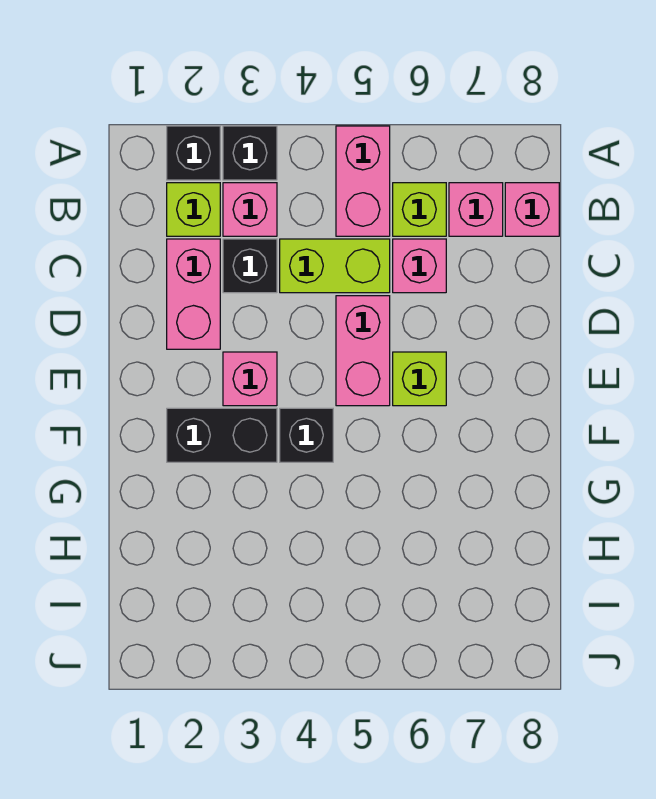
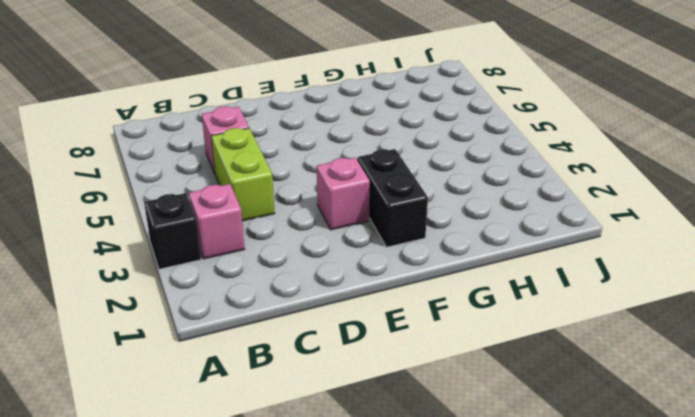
none -> black brick A2 level 1
none -> pink brick A5:B5 level 1
none -> lime brick B2 level 1

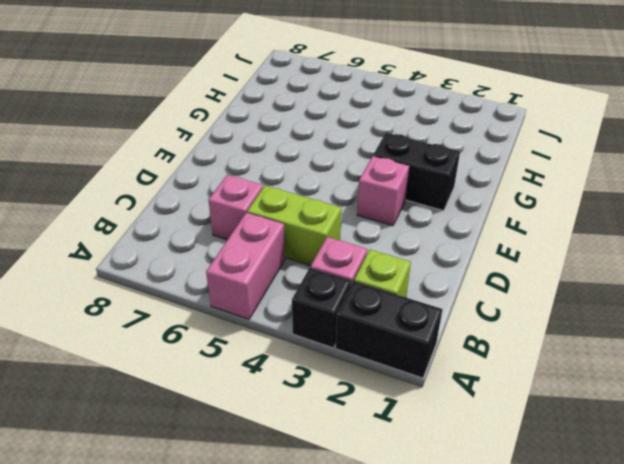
black brick A1:A2 level 1 -> black brick A2 level 1
none -> lime brick B6 level 1
none -> pink brick B7 level 1
none -> pink brick B8 level 1

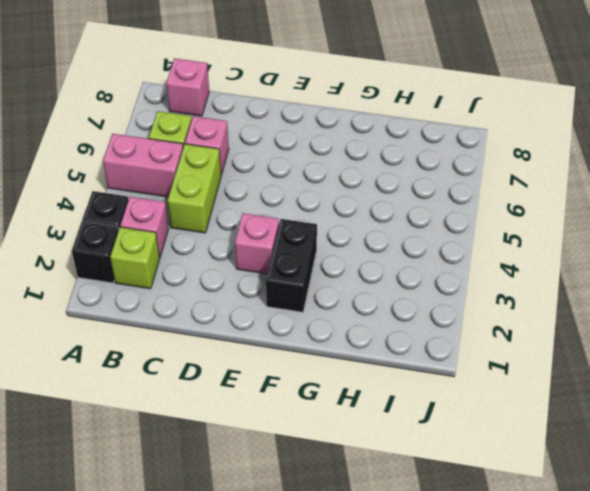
none -> pink brick B7 level 1
none -> pink brick C2:D2 level 1
none -> black brick C3 level 1

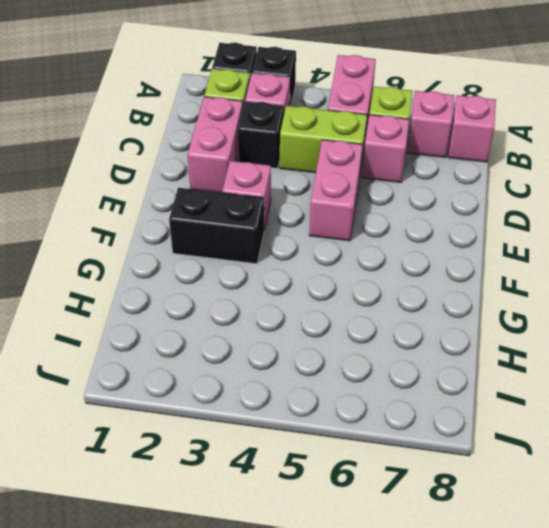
none -> lime brick E6 level 1
none -> black brick F4 level 1

